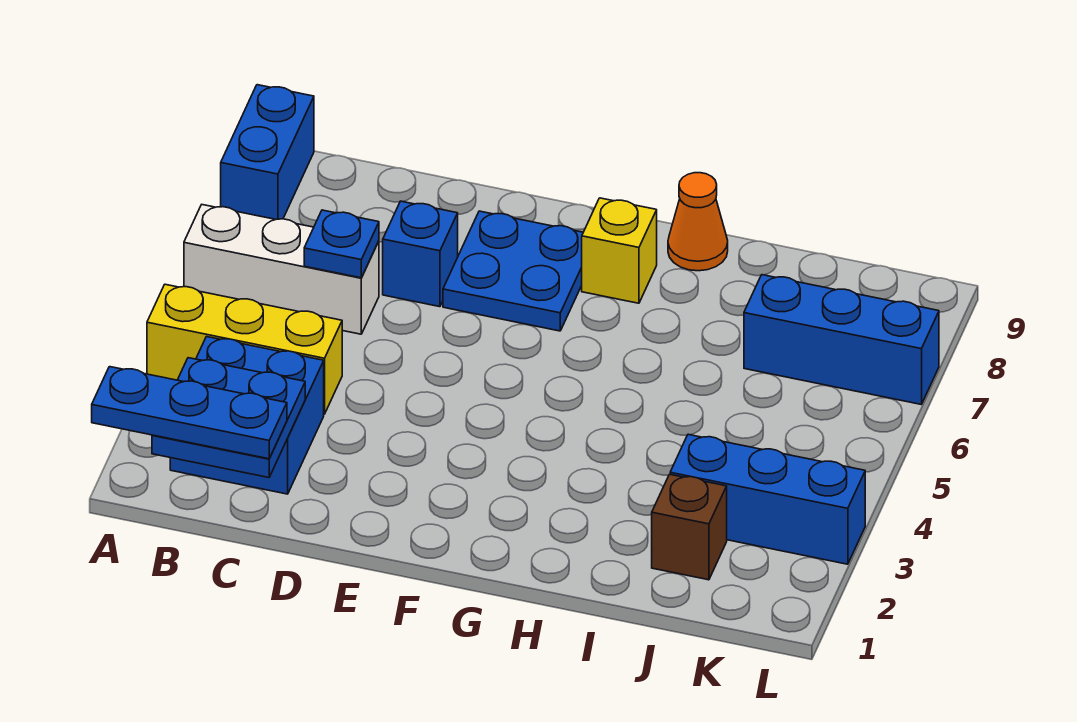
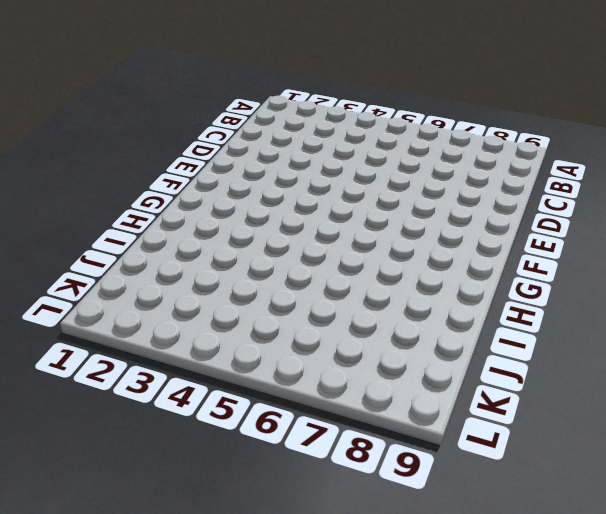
none -> yellow brick A4:C4 level 1
none -> white brick A6:C6 level 1
none -> blue brick A8:A9 level 1

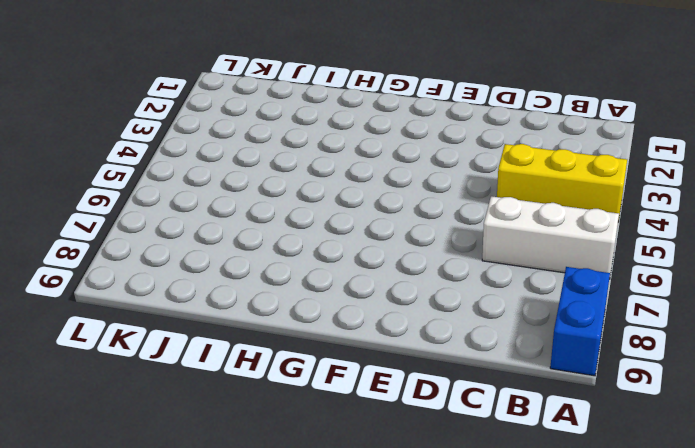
none -> blue brick B2:C3 level 1
none -> blue brick D7 level 1
none -> blue plate E7:F8 level 1

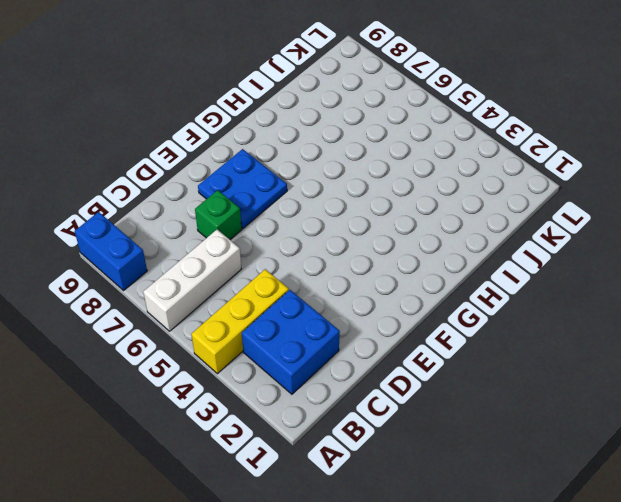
green brick D7 level 1 -> blue brick D7 level 1
none -> yellow brick G8 level 1
none -> orange cone H9 level 1
none -> brown brick J2 level 1

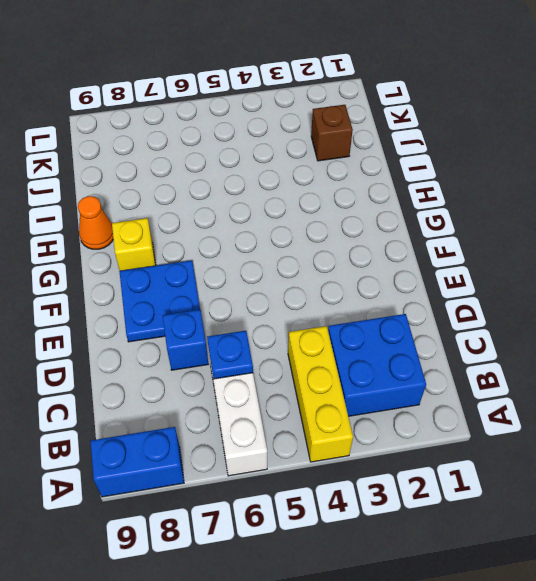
none -> blue brick J3:L3 level 1
none -> blue brick J7:L7 level 1
none -> blue plate B1:C2 level 2

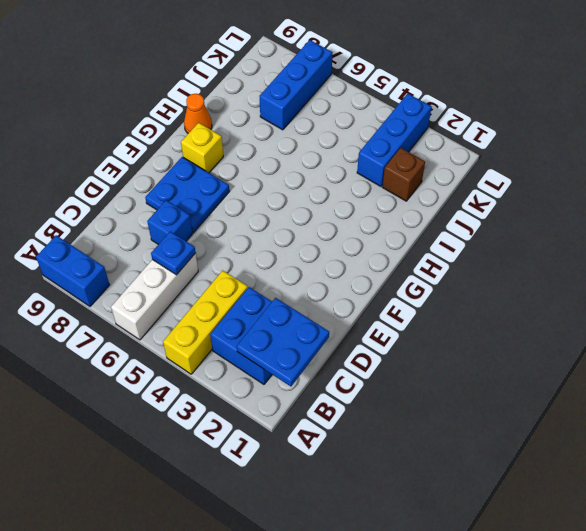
none -> blue plate A1:C1 level 3

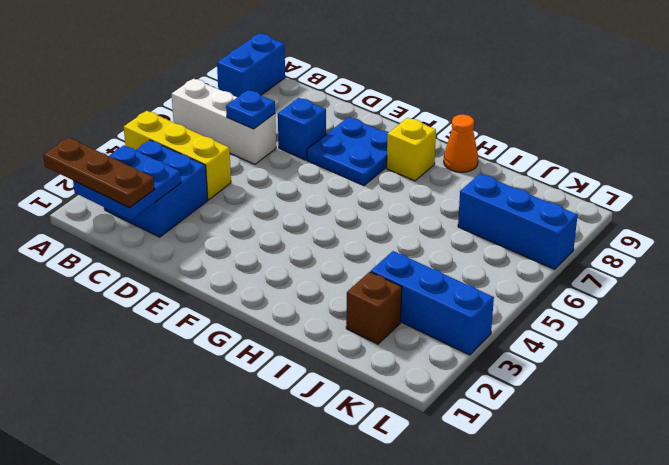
brown plate A1:C1 level 3 -> blue plate A1:C1 level 3

